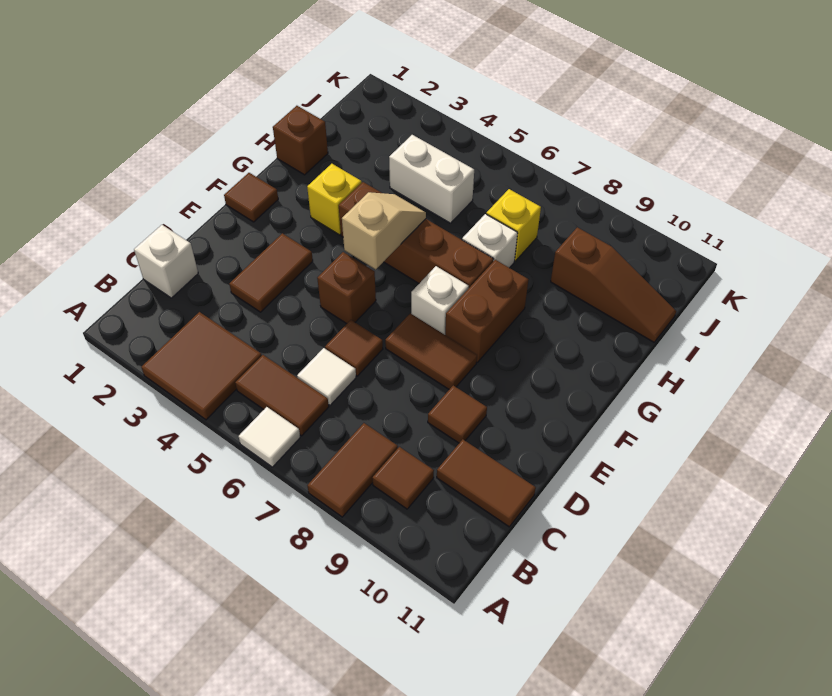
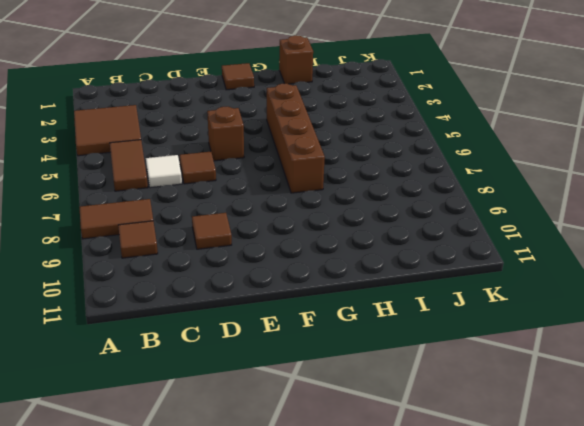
none -> white tile A6 level 1
none -> white brick C1 level 1
none -> brown tile C10:C11 level 1

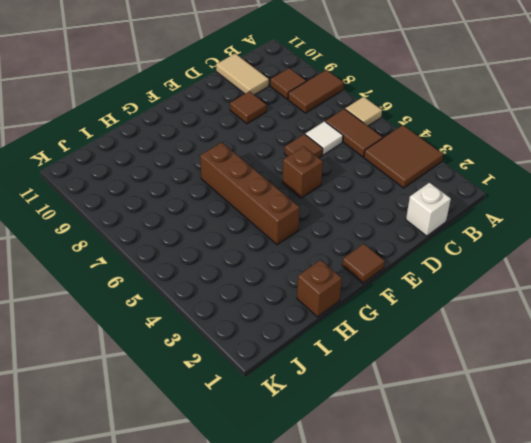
tan tile A6 level 1 -> white tile A6 level 1
tan tile C10:C11 level 1 -> brown tile C10:C11 level 1
none -> brown tile D3:E3 level 1
none -> brown tile E7:E8 level 1
none -> white brick F7 level 1

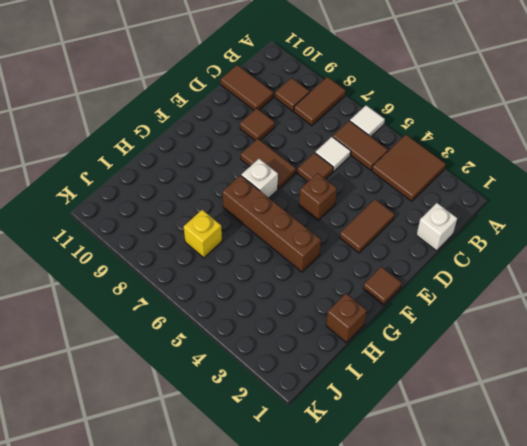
none -> brown brick F8:G8 level 1
none -> yellow brick G3 level 1
none -> white brick H7 level 1

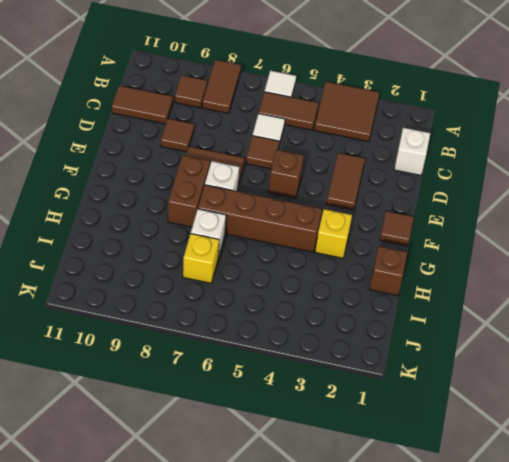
none -> white brick I4:I5 level 1
none -> brown slope I9:I11 level 1 top 9
none -> tan slope F5:G5 level 2 top F

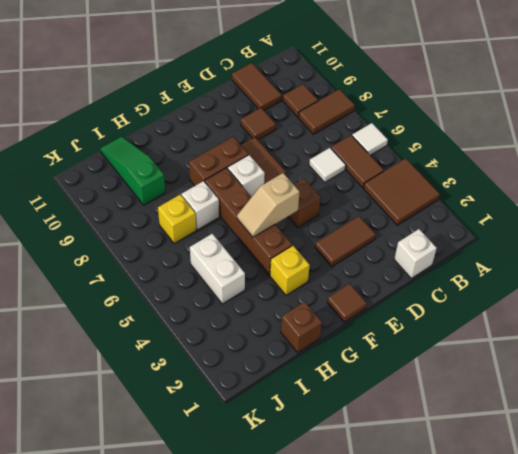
green slope I9:I11 level 1 top 9 -> brown slope I9:I11 level 1 top 9
none -> brown tile D6 level 1

